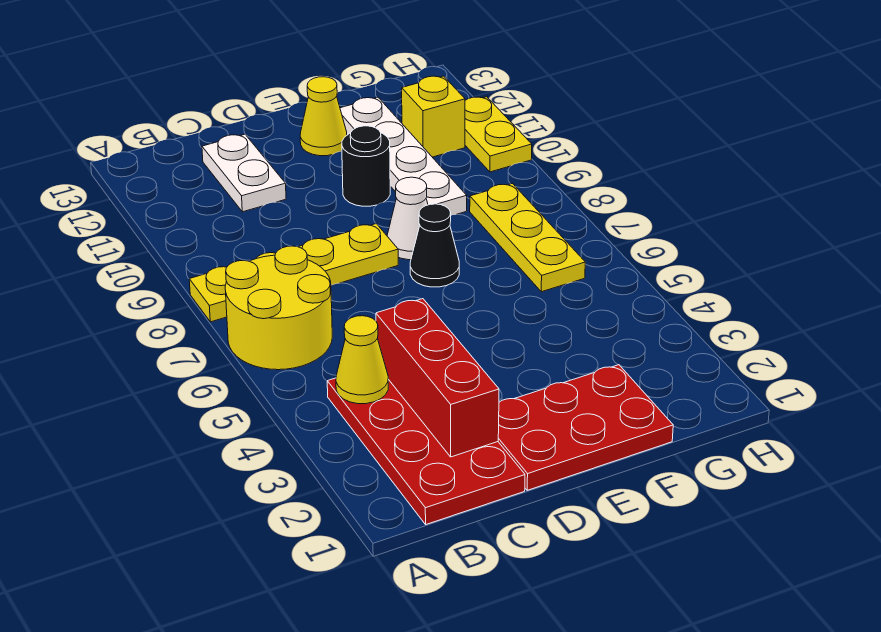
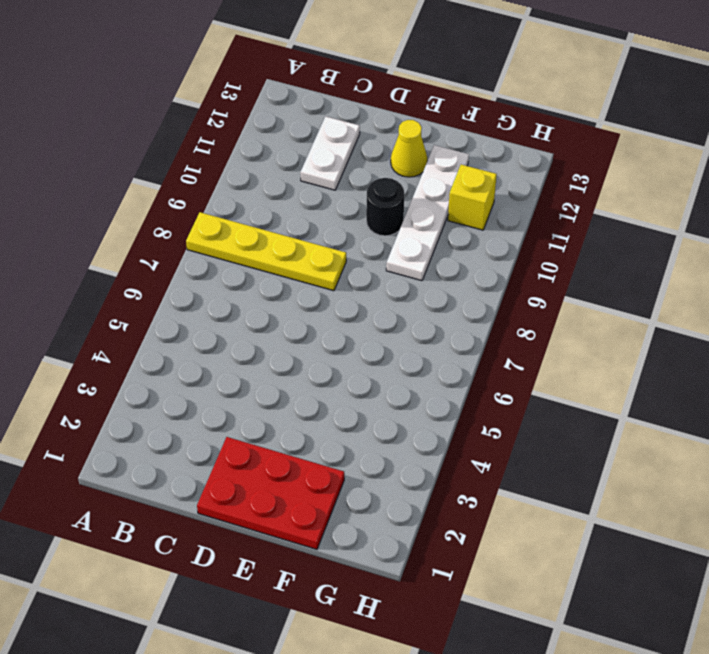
none -> yellow round brick A6:B7 level 1
none -> red plate B1:C4 level 1
none -> black cone E7 level 1

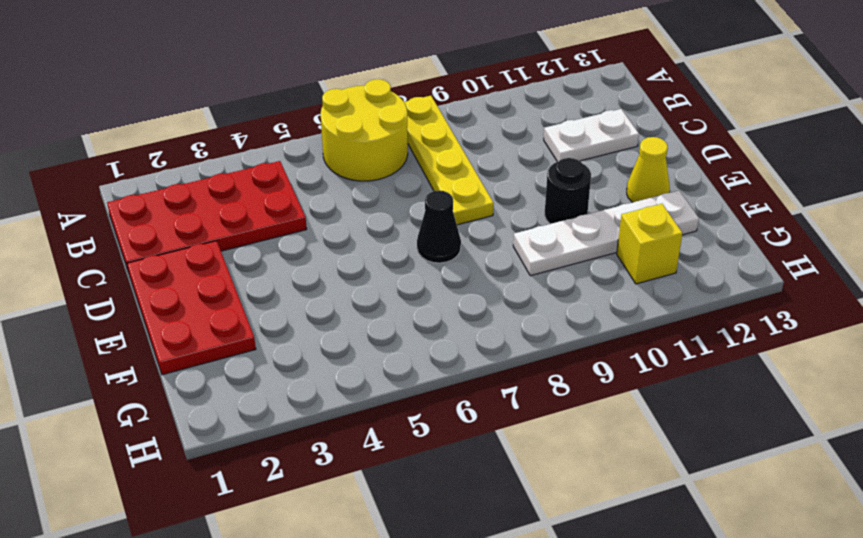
none -> white cone E8 level 1
none -> yellow plate G6:G8 level 1
none -> yellow plate H10:H11 level 1

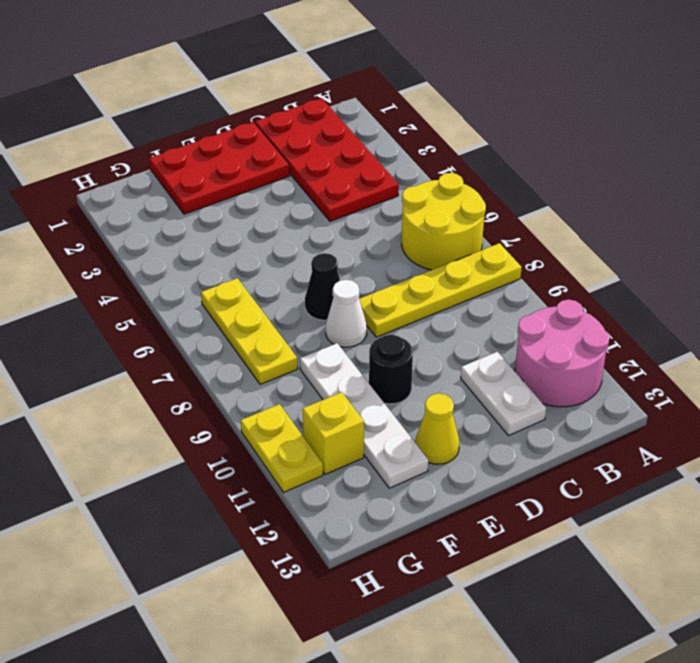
pink round brick A11:B12 level 1 -> none
none -> yellow cone B4 level 2
none -> red brick C2:C4 level 2

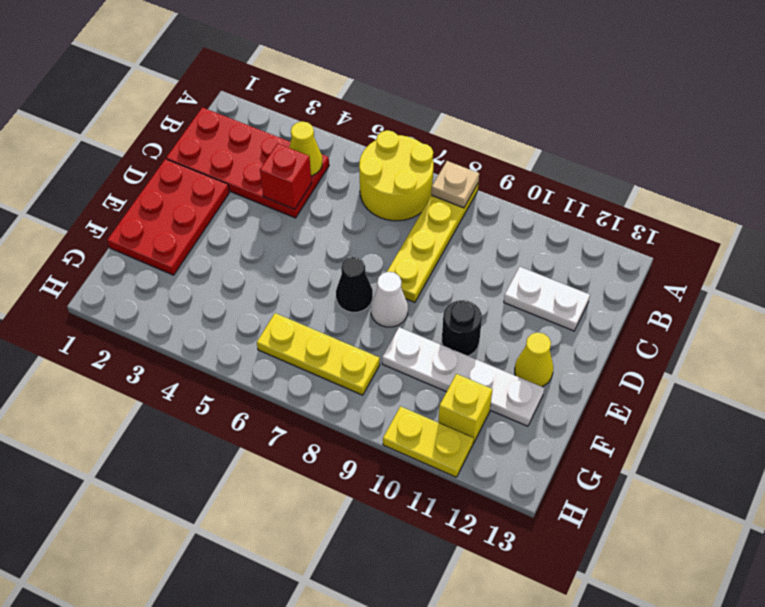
tan plate A8 level 2 -> none
red brick C4 level 2 -> red brick C2:C4 level 2

